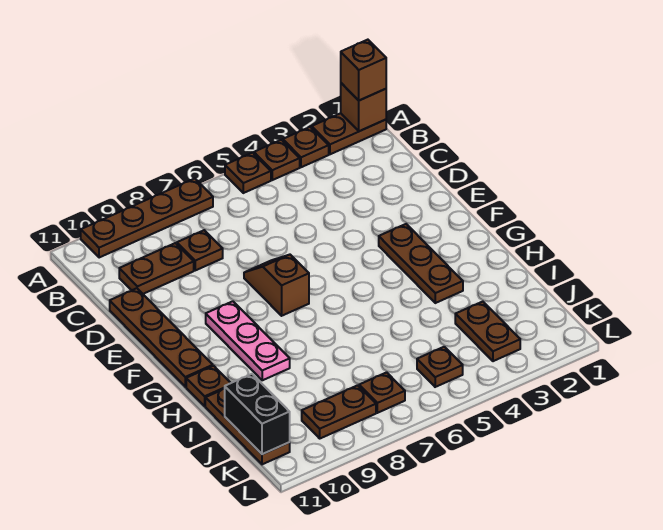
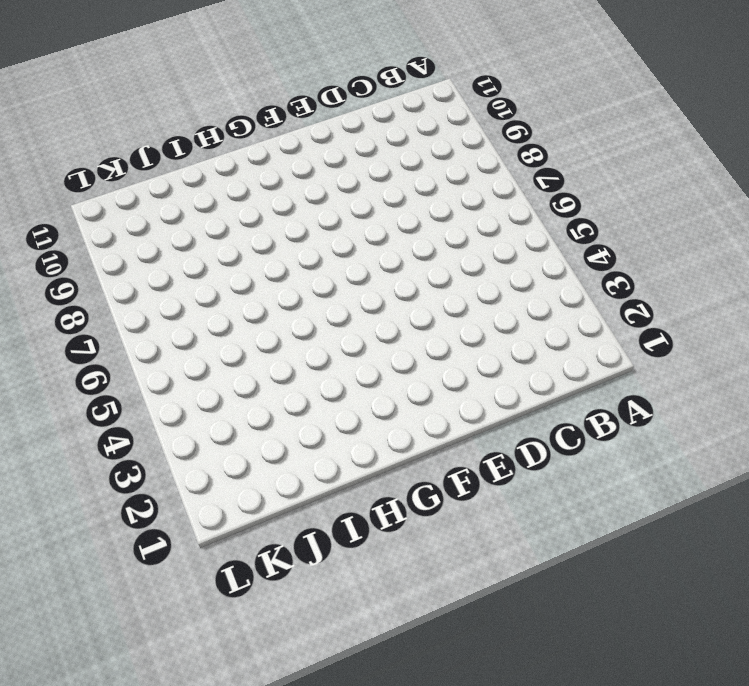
none -> brown plate A1:A2 level 1
none -> brown plate A3 level 1
none -> brown plate A4 level 1

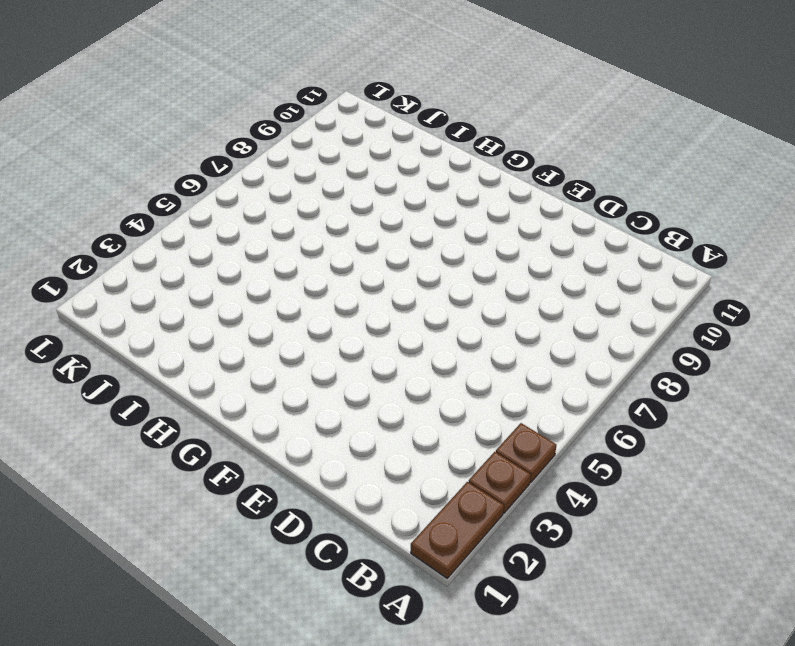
none -> brown plate A5 level 1
none -> brown plate A7:A10 level 1
none -> brown plate C8 level 1

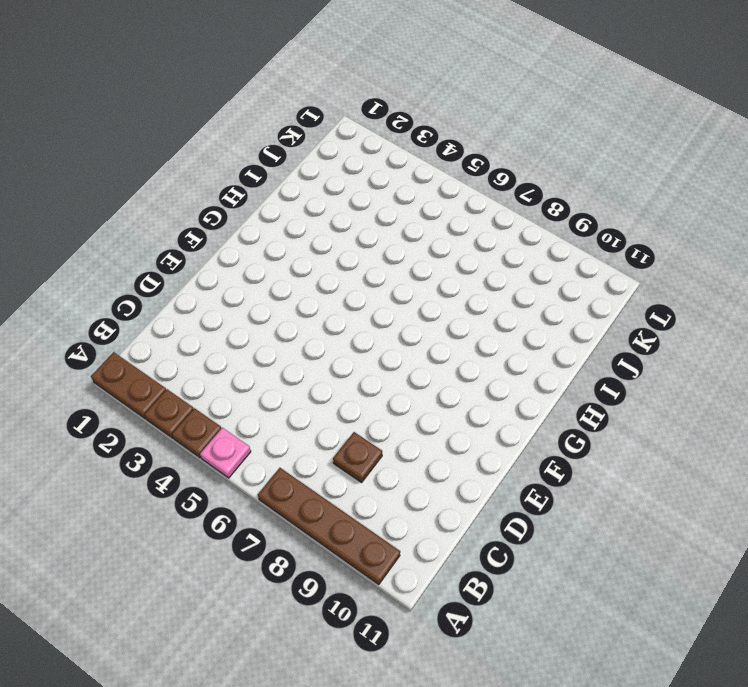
pink plate A5 level 1 -> brown plate A5 level 1
none -> brown plate C9:C10 level 1
none -> brown plate D11:G11 level 1
none -> brown slope E7:F7 level 1 top F

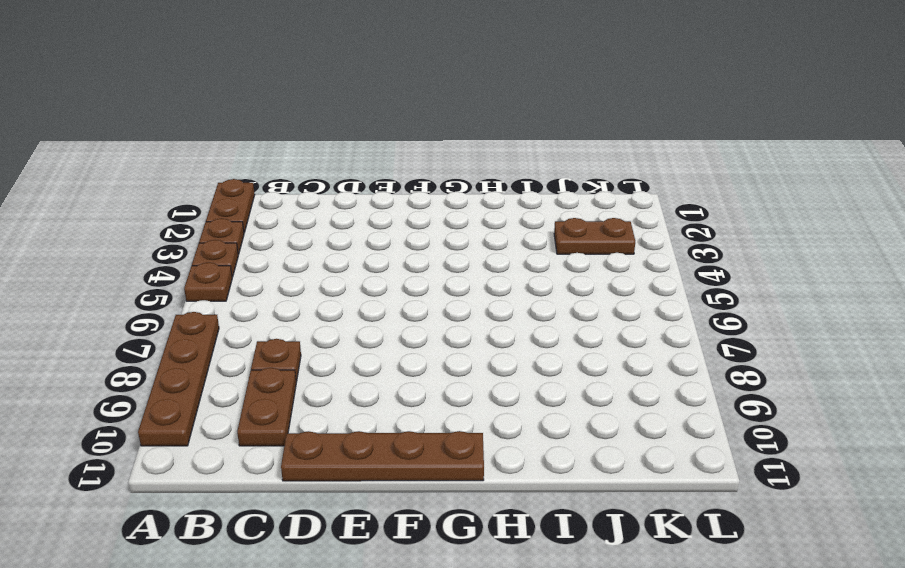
none -> brown slope E7:F7 level 1 top F
none -> brown plate F3:H3 level 1
none -> pink plate F9:H9 level 1

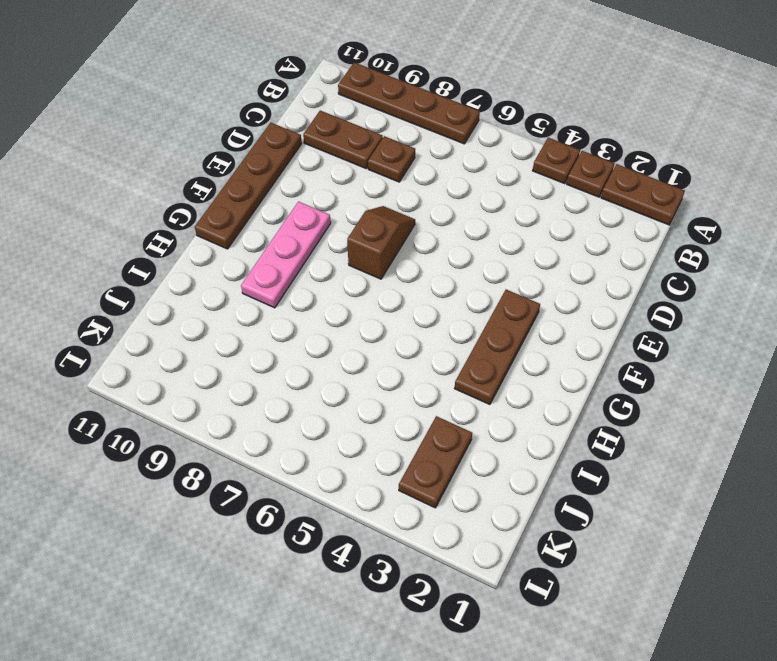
none -> brown plate A5 level 1
none -> brown plate H11 level 1
none -> brown plate I11:K11 level 1

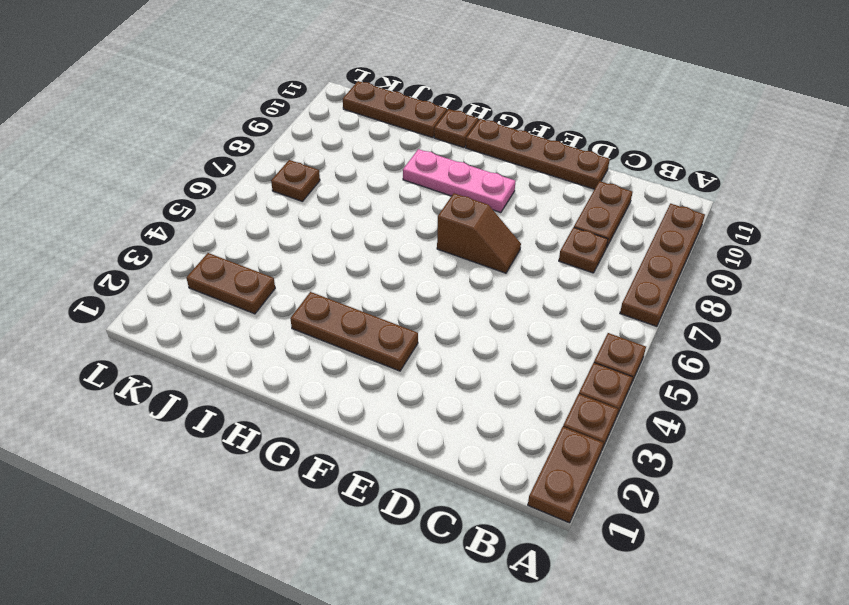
none -> brown plate K5 level 1
none -> brown plate K8:K9 level 1
none -> brown brick A1 level 2

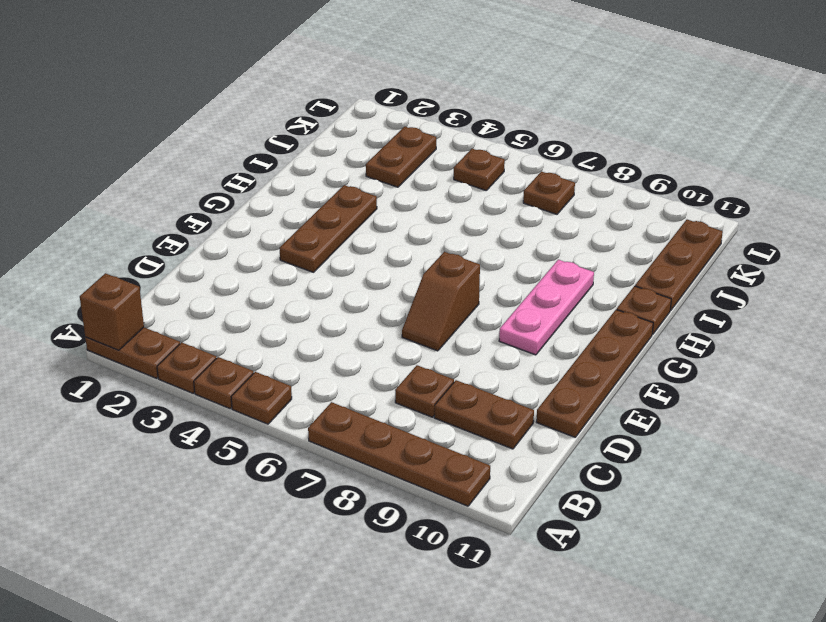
none -> brown plate K8:K9 level 1
none -> black brick J11:K11 level 2
none -> brown brick A1 level 3

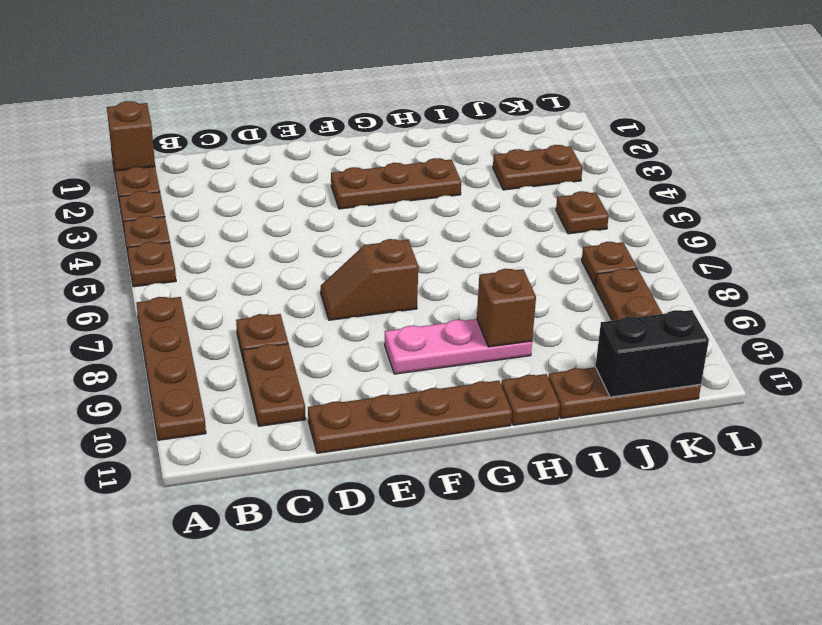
brown brick H9 level 2 -> brown brick A1 level 3

